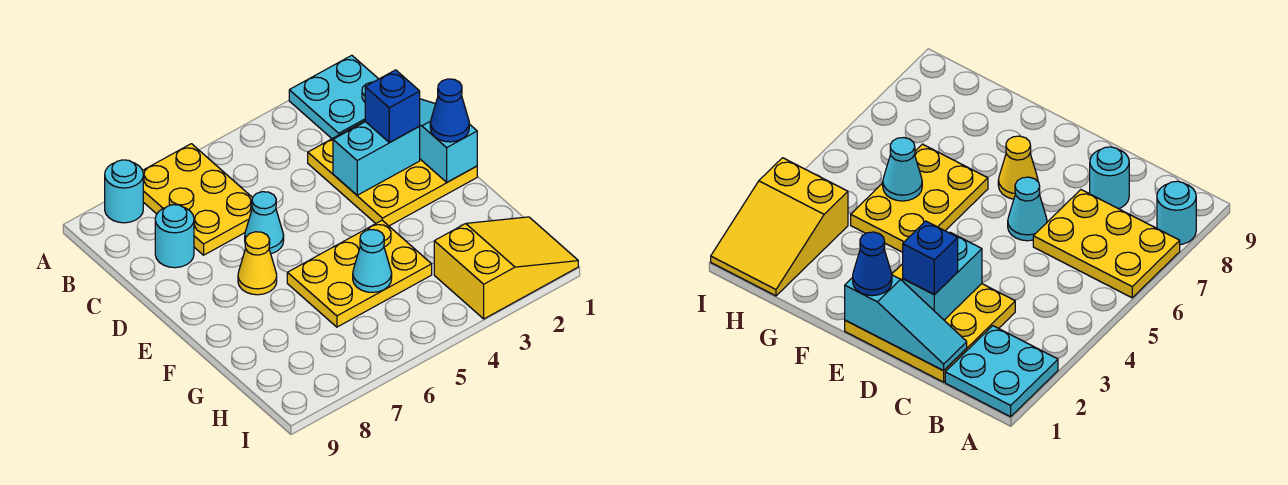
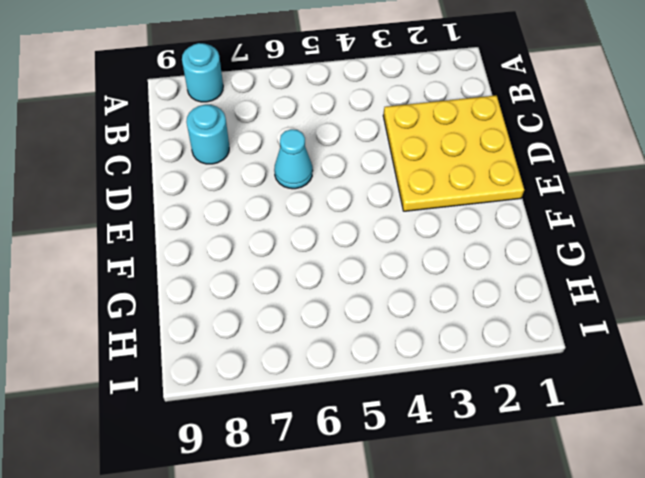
none -> cyan plate A1:B2 level 1
none -> yellow plate A6:C7 level 1
none -> yellow cone E7 level 1

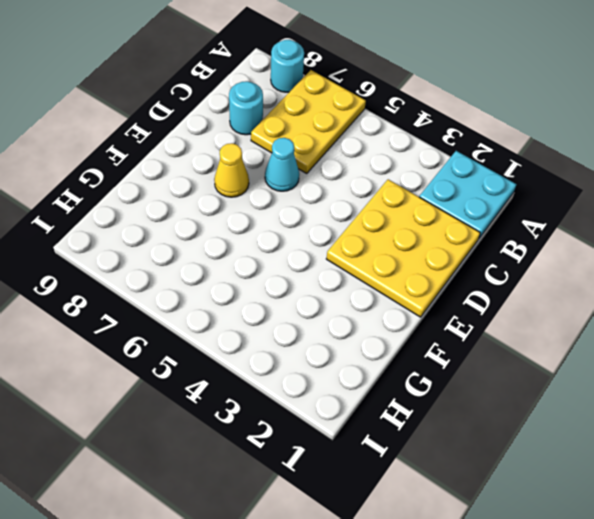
none -> yellow plate F4:G6 level 1
none -> yellow slope H1:I3 level 1 top 3
none -> cyan slope C1:E1 level 2 top E

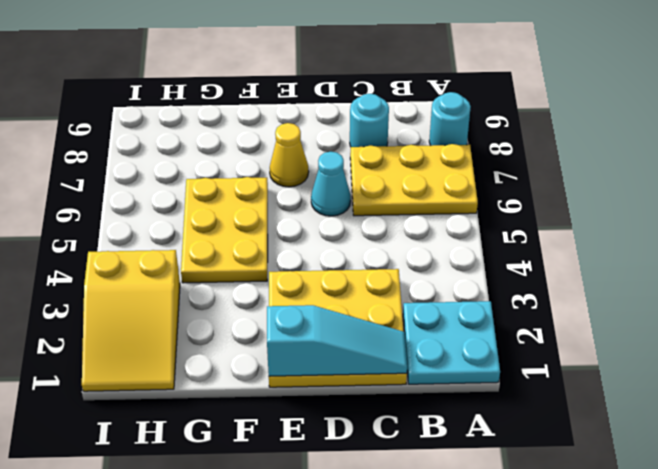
none -> cyan brick D2:D3 level 2
none -> cyan cone G5 level 2
none -> blue brick D2 level 3

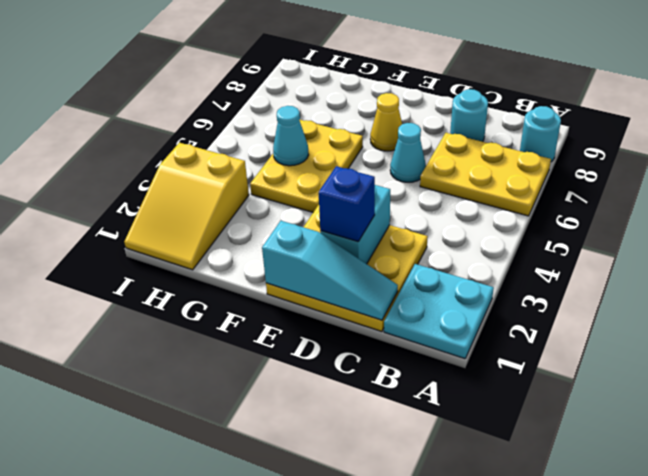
none -> blue cone E1 level 3

